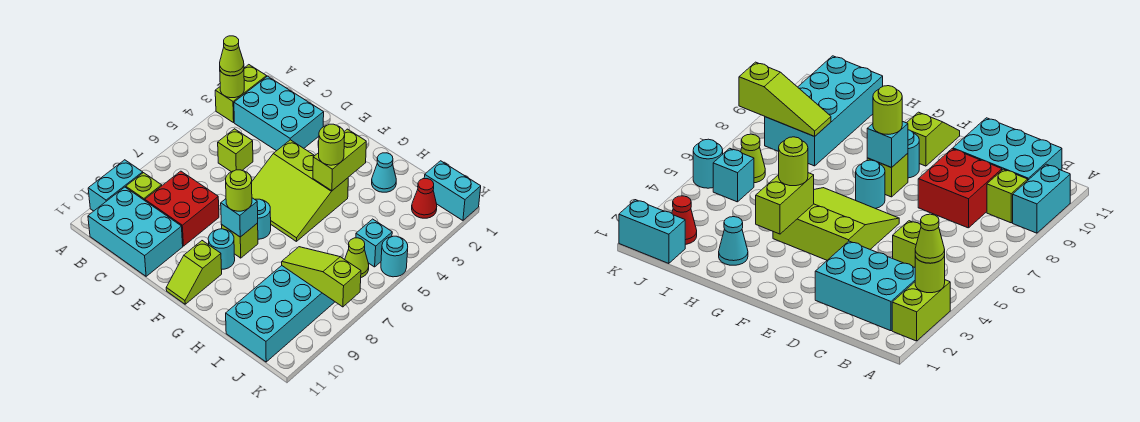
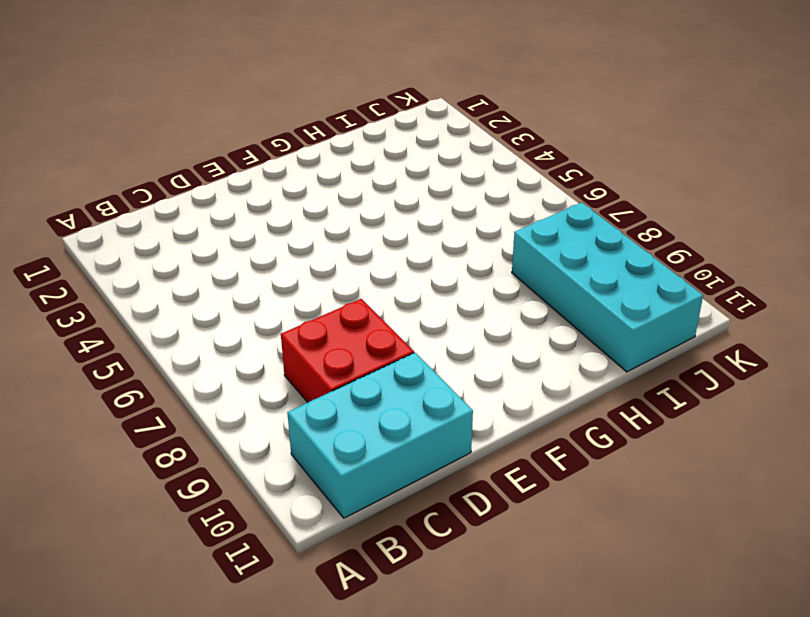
none -> lime brick A2:A3 level 1
none -> cyan brick A9:A10 level 1
none -> cyan brick B2:D3 level 1

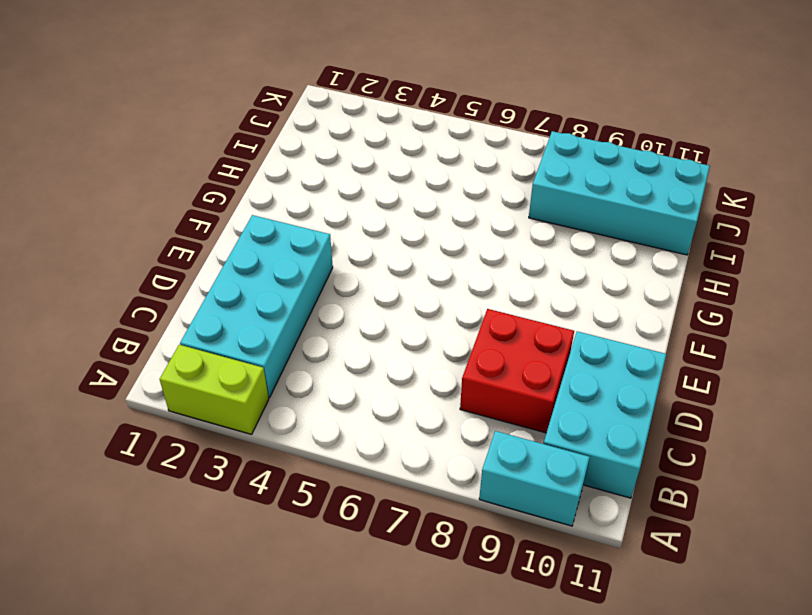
cyan brick B2:E3 level 1 -> cyan brick B2:D3 level 1
none -> lime brick B9 level 1
none -> lime brick C5 level 1
none -> lime slope E4:G6 level 1 top 4

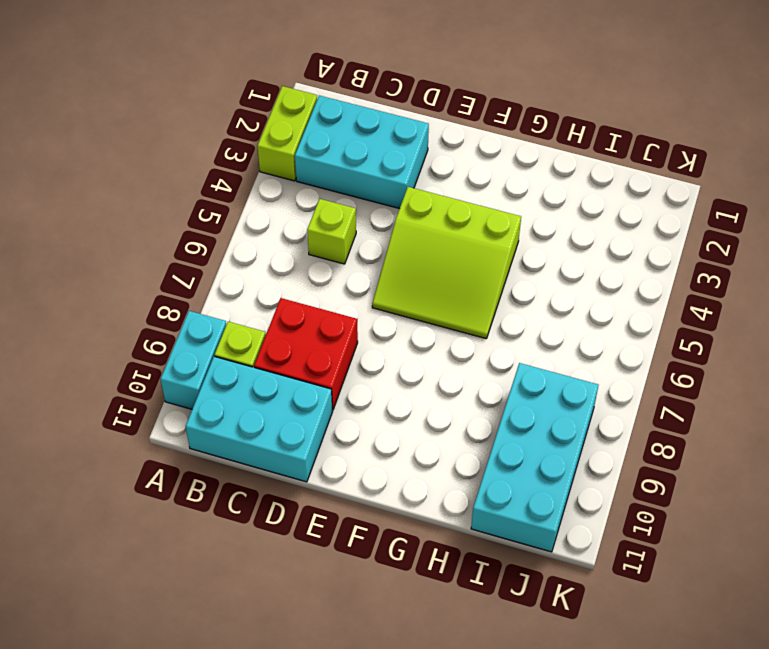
none -> cyan round brick F7 level 1
none -> lime brick F8 level 1
none -> cyan round brick F9 level 1

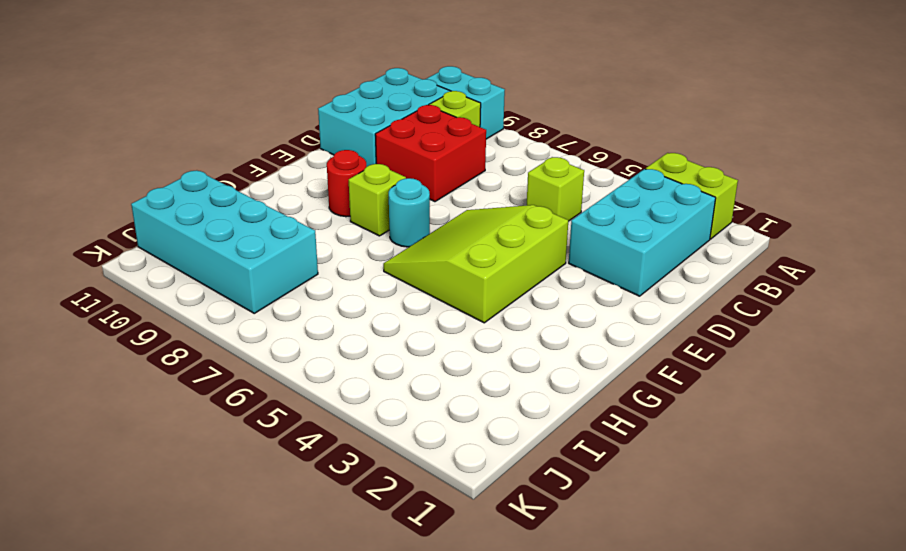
red round brick F9 level 1 -> cyan round brick F9 level 1
none -> lime slope F10:F11 level 1 top 10
none -> cyan cone H2 level 1
none -> cyan brick J1:K1 level 1

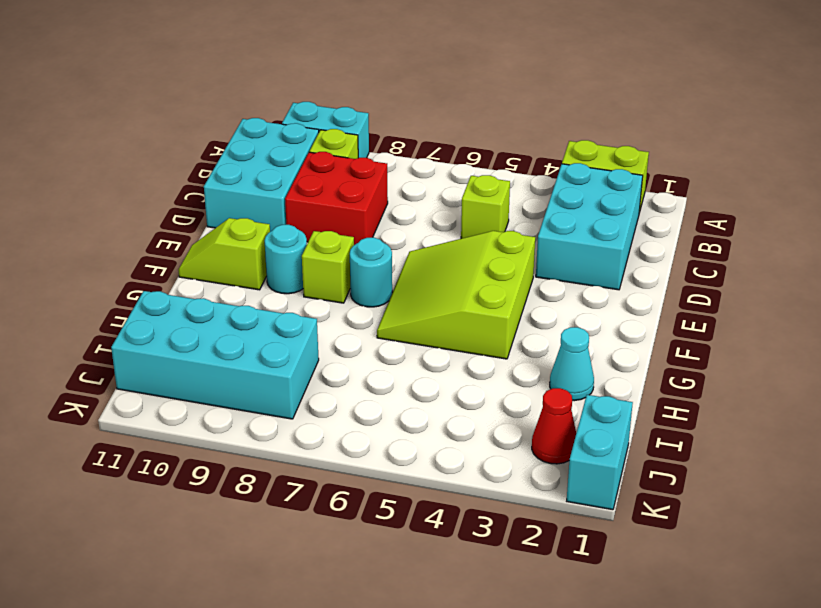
none -> cyan brick J5 level 1
none -> lime cone J6 level 1
none -> cyan round brick K5 level 1

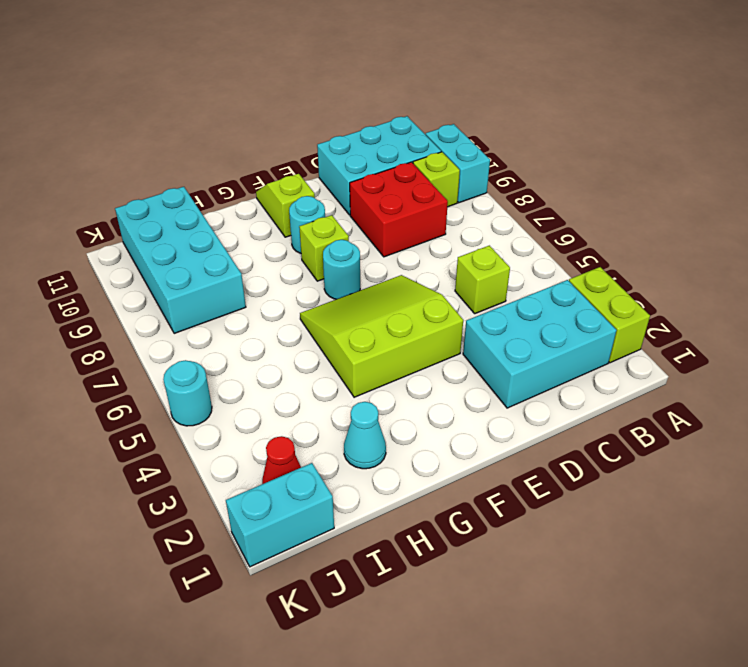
none -> cyan brick J5 level 1
none -> lime cone J6 level 1
none -> lime round brick A3 level 2

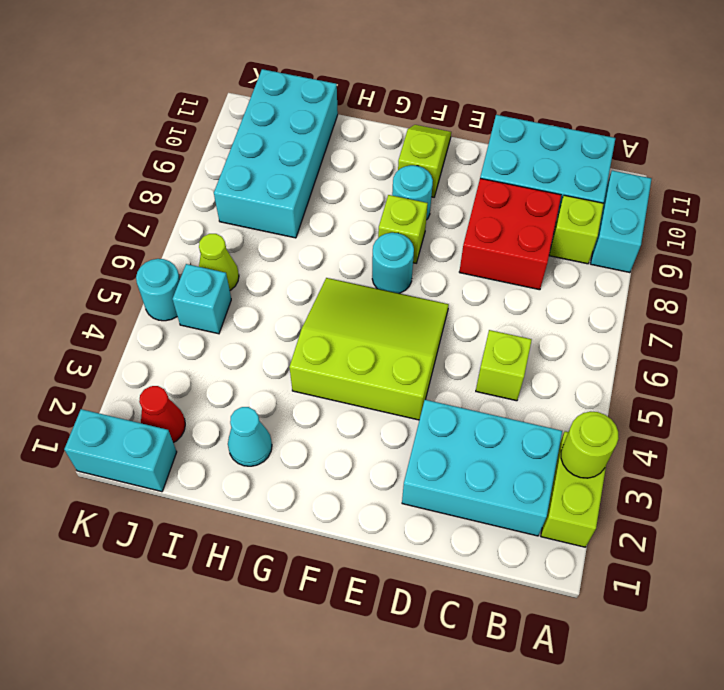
none -> cyan brick F8 level 2
none -> lime brick G3:G4 level 2
none -> lime slope I8:K8 level 2 top K

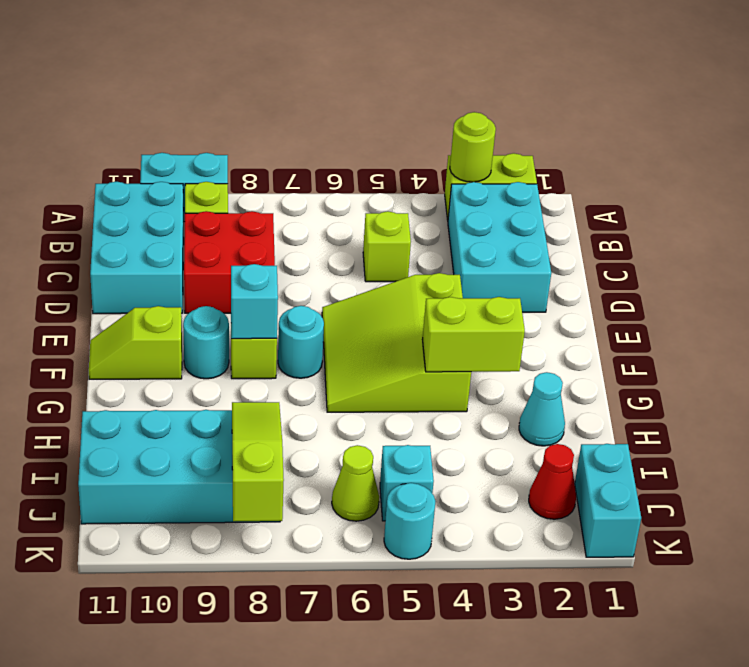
none -> lime cone A3 level 3
none -> lime round brick F8 level 3
none -> lime round brick G4 level 3

